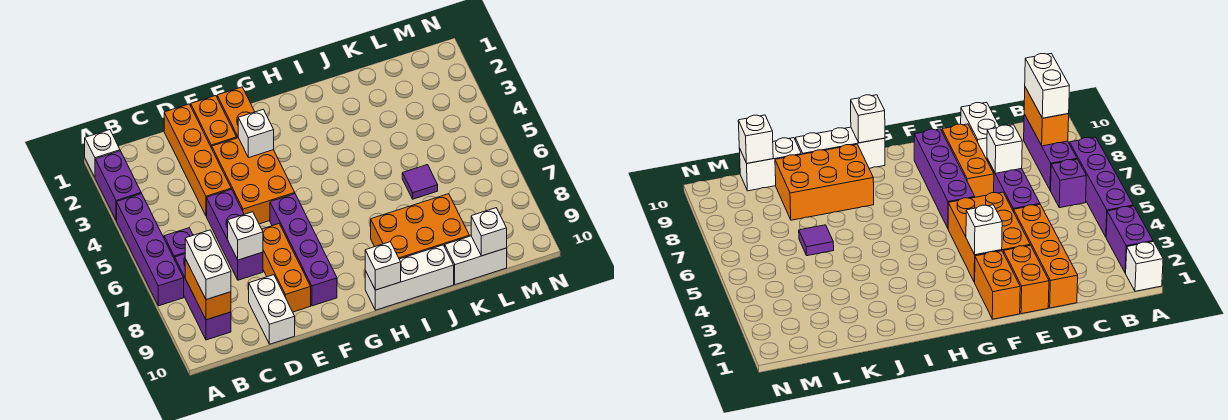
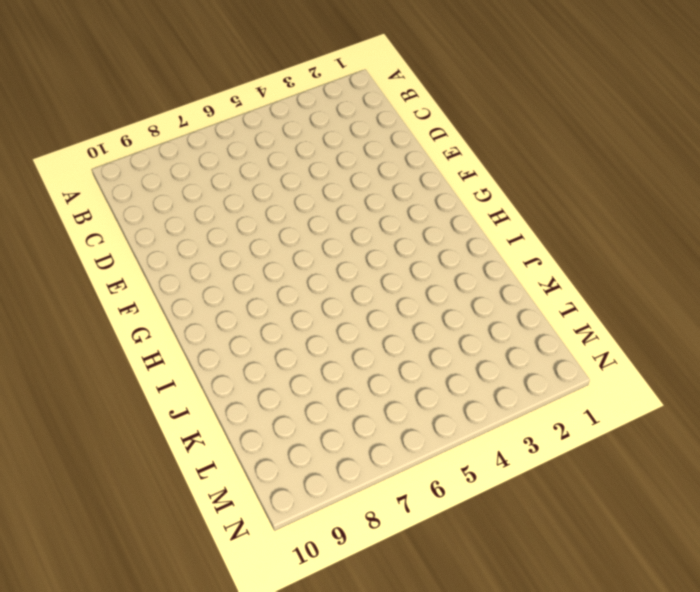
none -> white brick A1 level 1
none -> purple brick A2:A3 level 1
none -> purple brick A4:A7 level 1

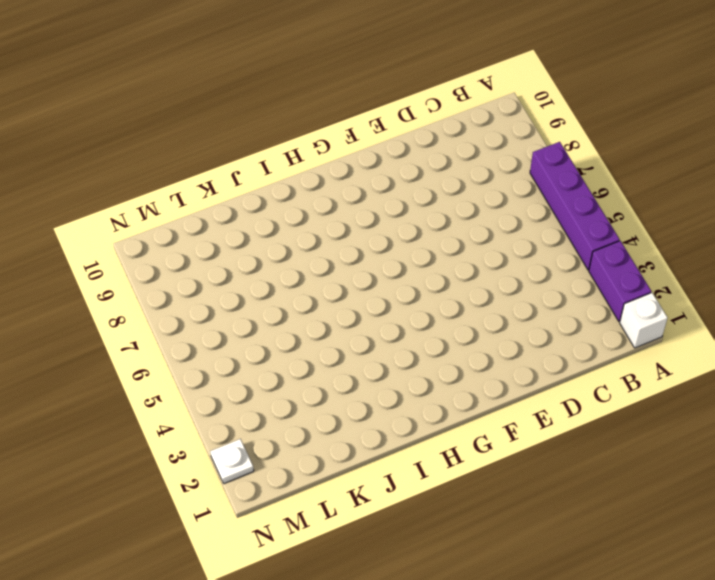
white plate N2 level 1 -> none
none -> purple brick B6 level 1
none -> purple brick B7:B9 level 1
none -> orange brick D1:D4 level 1

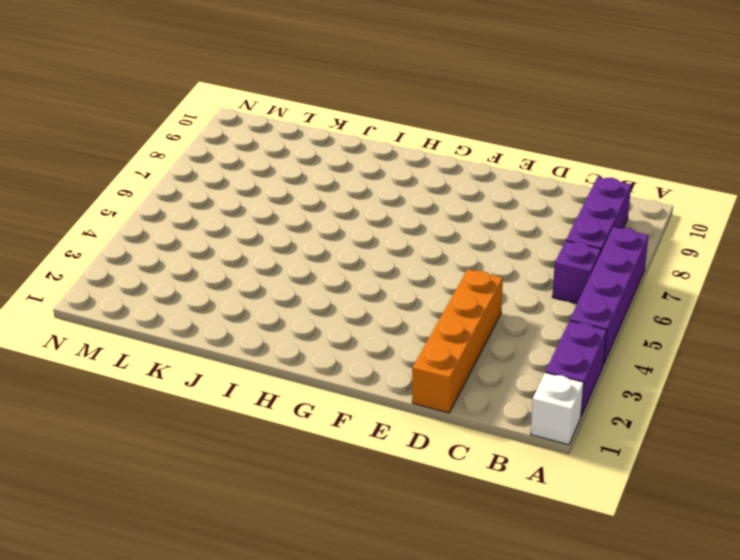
none -> purple brick D5:D7 level 1
none -> white brick D9:D10 level 1
none -> orange brick E1:E2 level 1

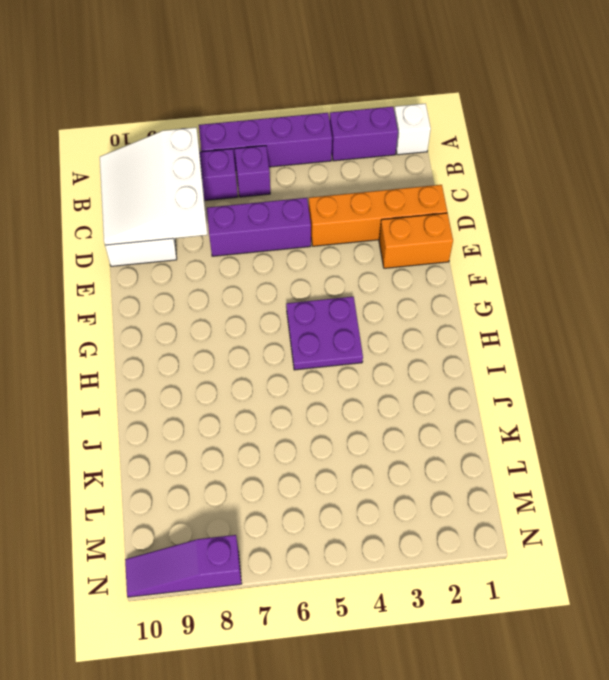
white slope B8:D10 level 2 top 8 -> orange brick B8:B9 level 2
purple plate G4:H5 level 1 -> none
purple slope N8:N10 level 1 top 8 -> none
none -> orange brick E3:F5 level 1
none -> orange brick E7:E9 level 1
none -> orange brick F1:F2 level 1

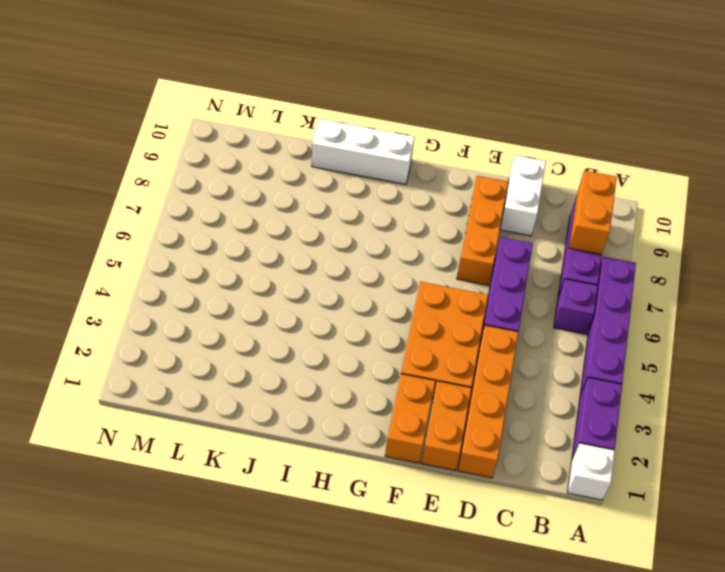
none -> purple brick F6:F9 level 1
none -> orange brick I8:K9 level 1
none -> purple tile K6 level 1

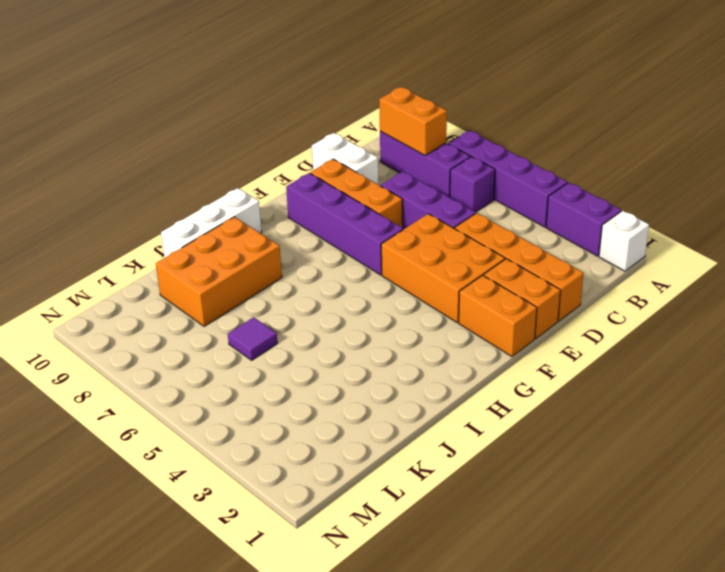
none -> white brick K10:L10 level 1
none -> white brick D7 level 2
none -> white brick F3 level 2

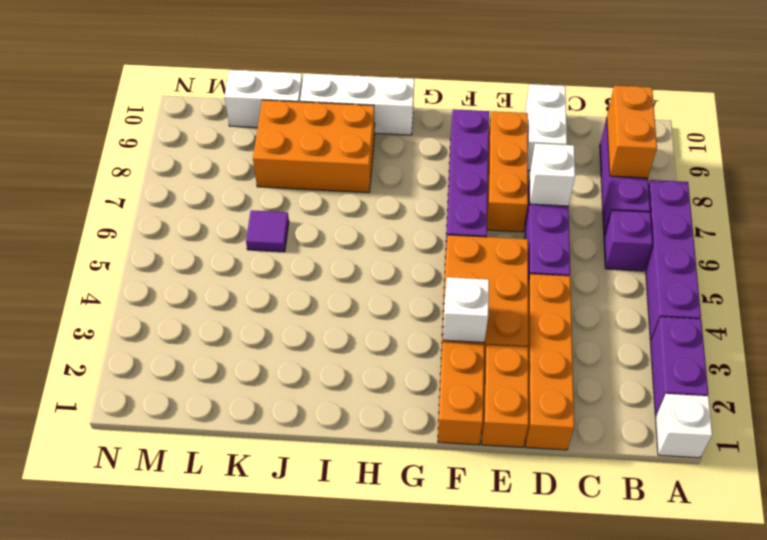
none -> white brick H10 level 2
none -> white brick L10 level 2
none -> white brick B8:B9 level 3

